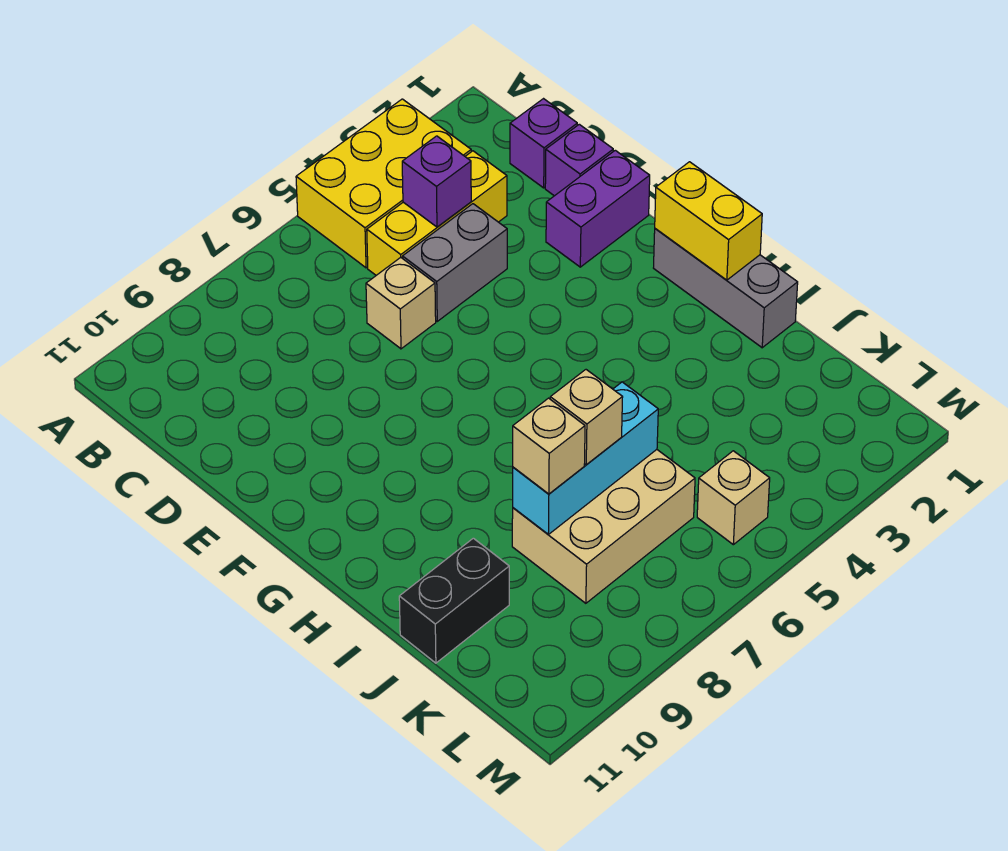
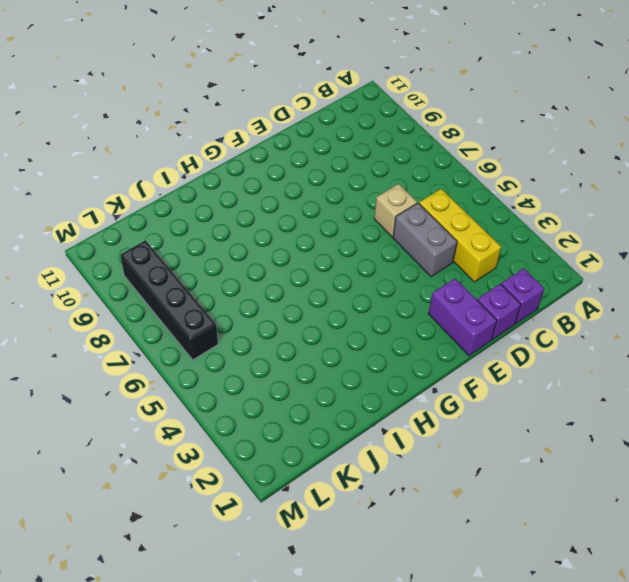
black brick L6:L9 level 1 -> none
none -> yellow brick A3:B5 level 1
none -> grey brick G1:I1 level 1
none -> tan brick J6:K8 level 1

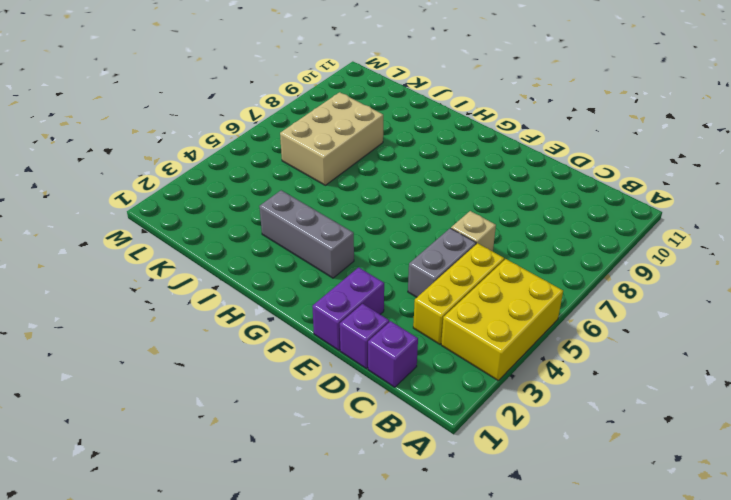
grey brick G3:I3 level 1 -> grey brick G1:I1 level 1
none -> black brick J10:J11 level 1
none -> tan brick L5 level 1
none -> purple brick C4 level 2

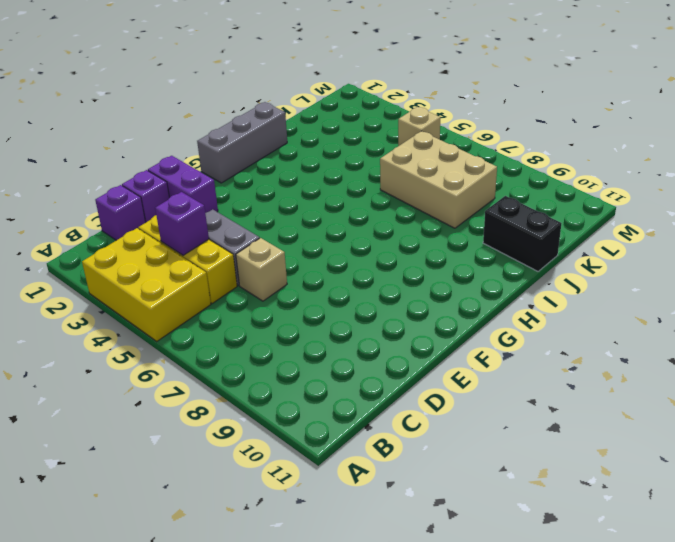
none -> yellow brick G1:H1 level 2
none -> cyan brick J6:J8 level 2
none -> tan brick J7 level 3

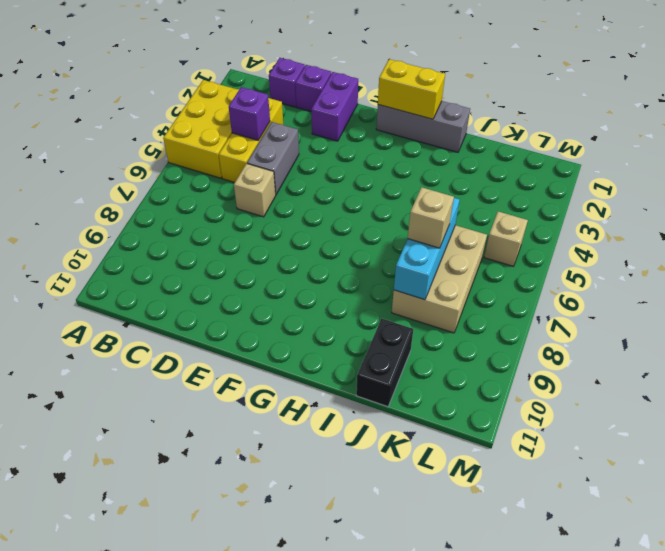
none -> tan brick J8 level 3

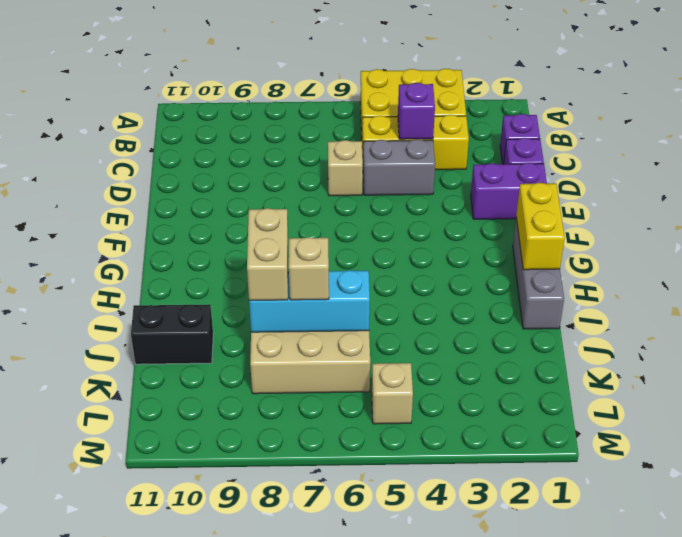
tan brick I8:J8 level 3 -> tan brick J8 level 3

